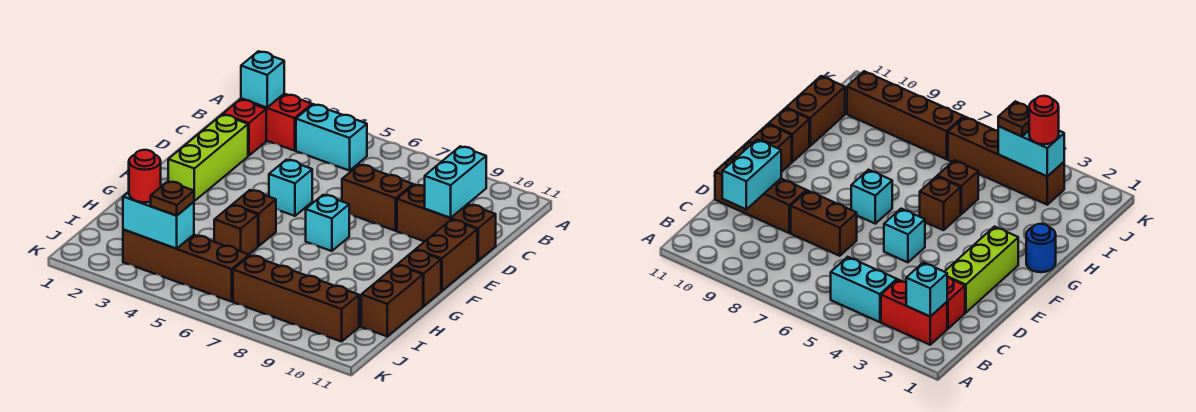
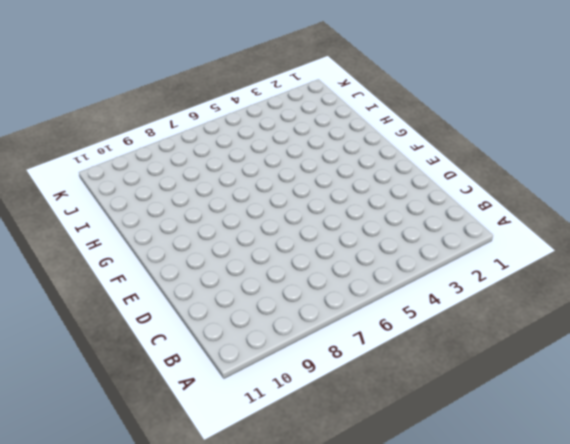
none -> red brick B2:B3 level 1
none -> cyan brick B4:B5 level 1
none -> red brick C2 level 1

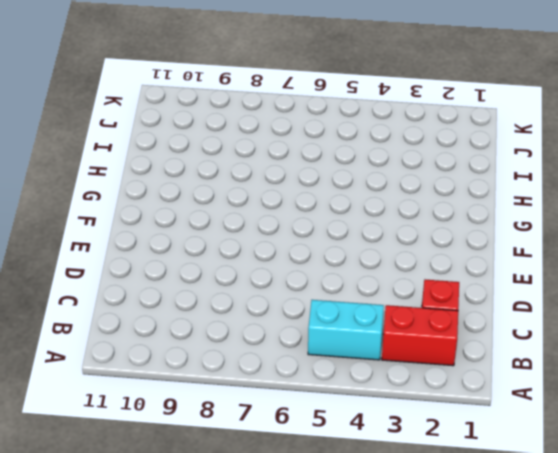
none -> lime brick D2:F2 level 1
none -> brown brick D7:D8 level 1
none -> brown brick D9:D11 level 1

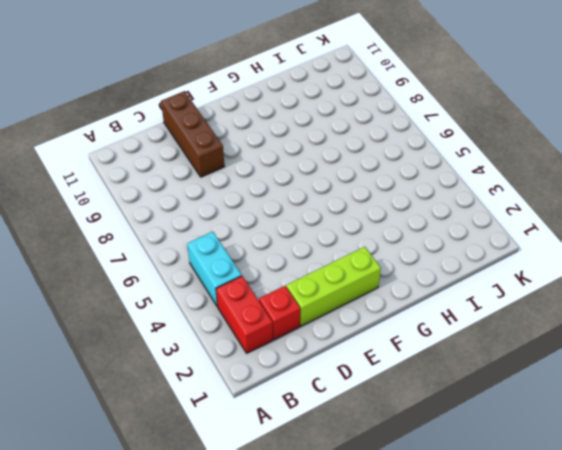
none -> brown brick D7:D8 level 1
none -> cyan brick E5 level 1
none -> brown brick E11:F11 level 1

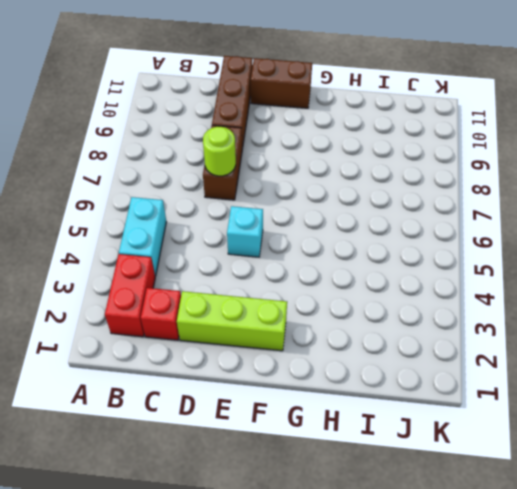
lime round brick D7 level 2 -> none
none -> cyan brick F7 level 1
none -> blue round brick G1 level 1
none -> brown brick G5 level 1

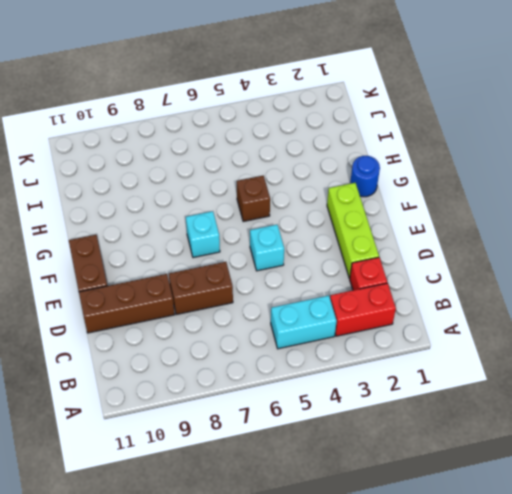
none -> brown brick G11 level 1
none -> brown brick H5 level 1
none -> brown brick H11:I11 level 1

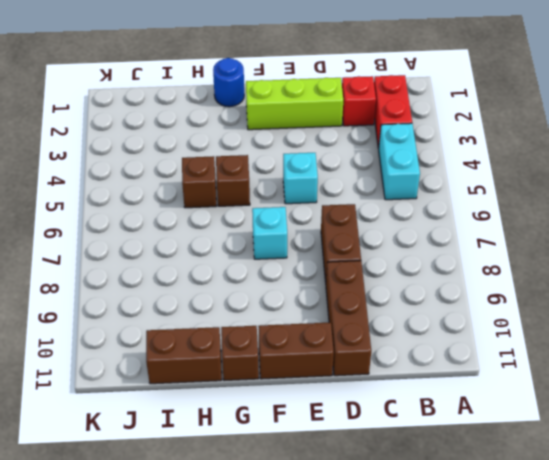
none -> brown brick J3:J6 level 1
none -> brown brick J7:J10 level 1
none -> cyan brick B2 level 2

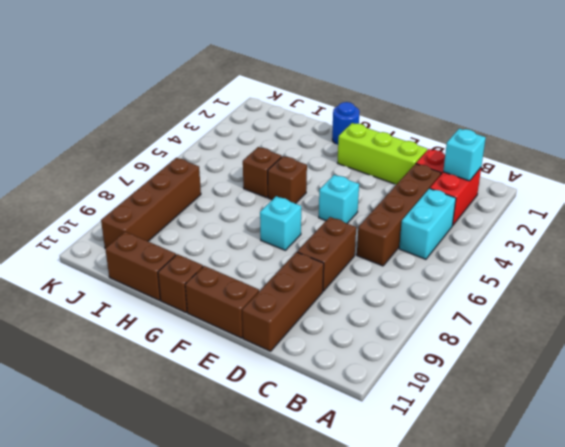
brown brick C3:C6 level 1 -> brown brick J3:J6 level 1
none -> cyan brick C10:D10 level 2
none -> cyan brick J3:J4 level 2
none -> red round brick J3 level 3

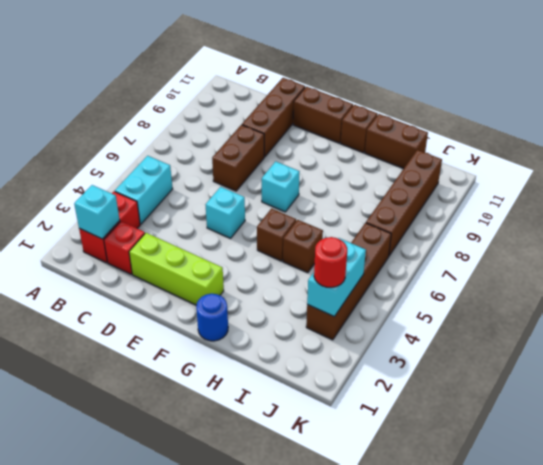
none -> cyan brick C10:D10 level 2
none -> brown plate J4 level 3

